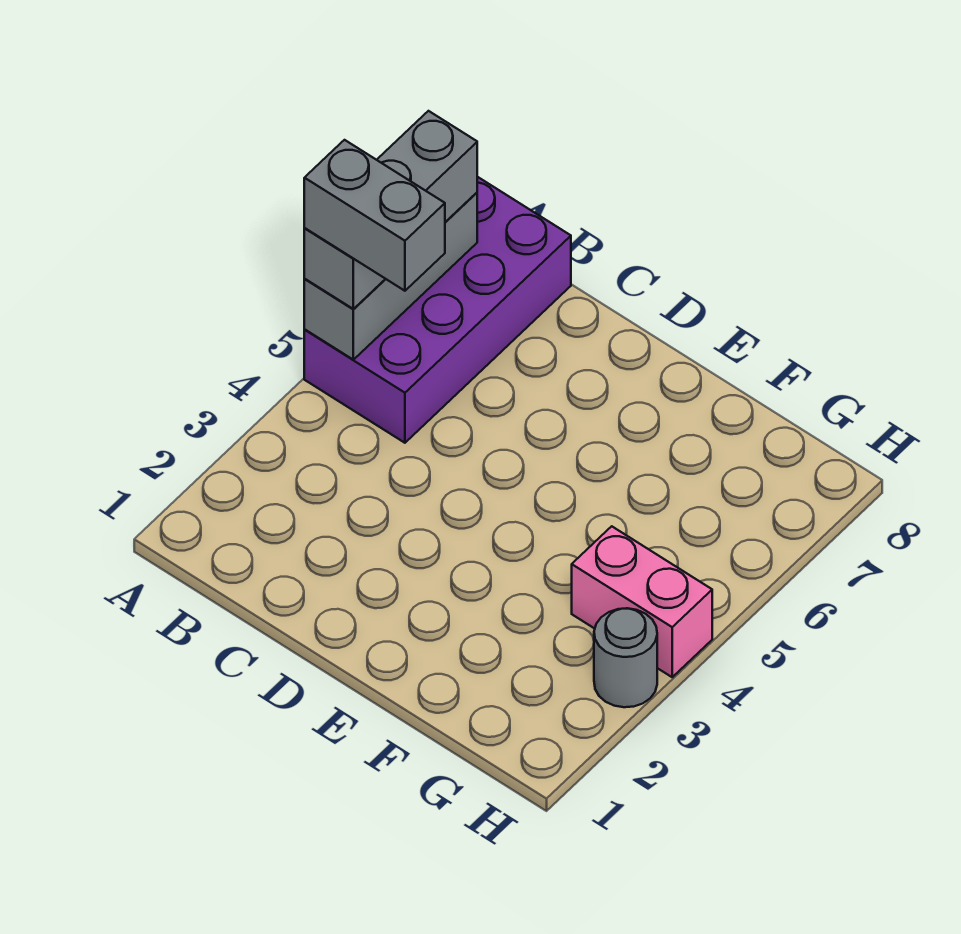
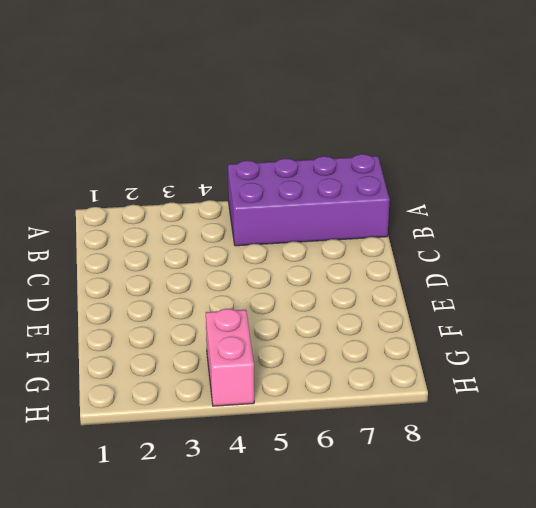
none -> grey round brick H3 level 1
none -> grey brick A5:A7 level 2

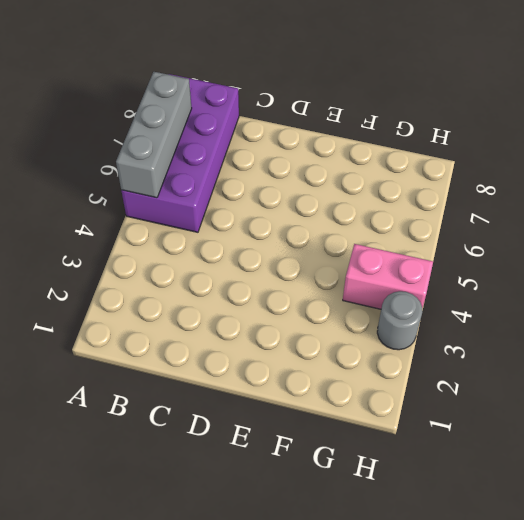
none -> grey brick A5:A7 level 3
none -> grey brick A5:B5 level 4

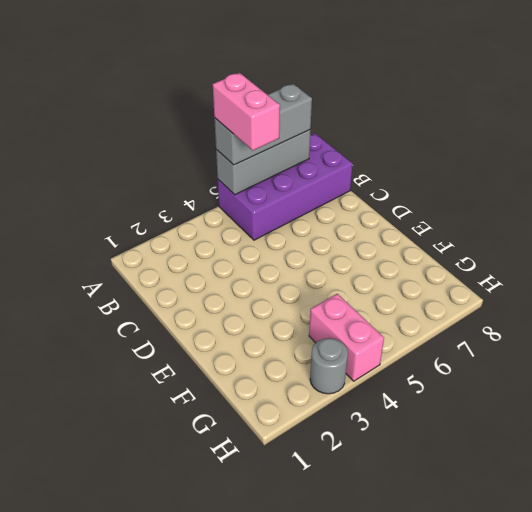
pink brick A5:B5 level 4 -> grey brick A5:B5 level 4

